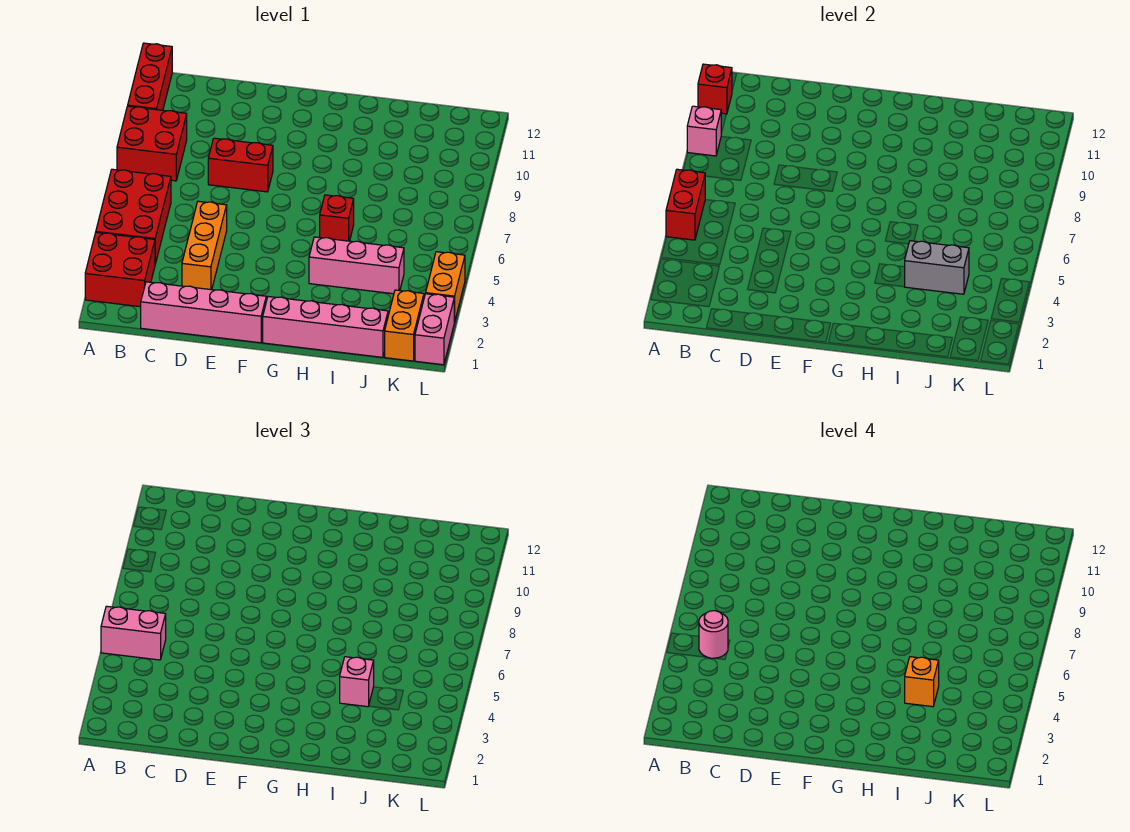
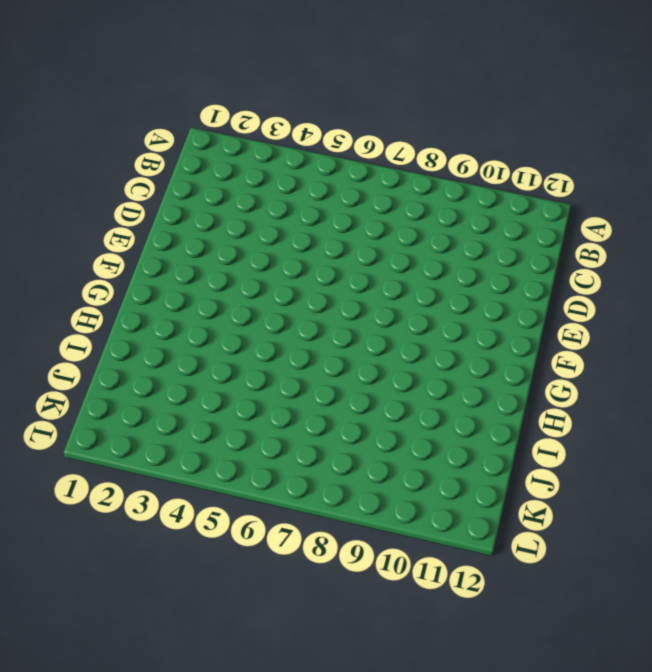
none -> red brick A2:B3 level 1
none -> red brick A4:B6 level 1
none -> red brick A8:B9 level 1

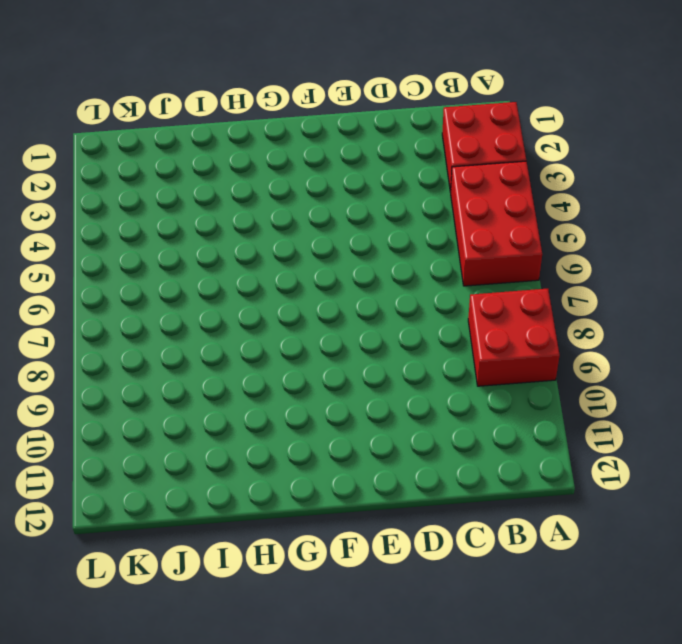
none -> red brick A10:A12 level 1
none -> pink brick C1:F1 level 1
none -> orange brick D3:D5 level 1

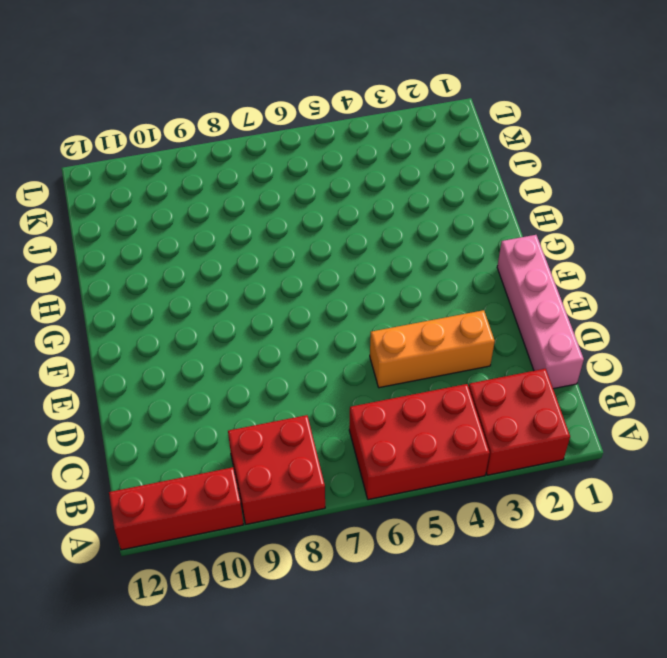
none -> red brick D8:E8 level 1
none -> pink brick G1:J1 level 1
none -> pink brick H4:J4 level 1

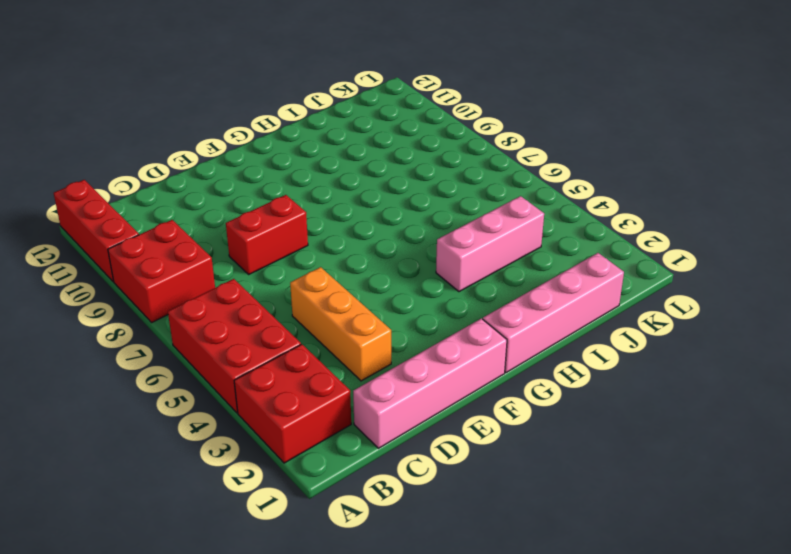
none -> red brick H6 level 1
none -> orange brick K1:K2 level 1
none -> pink brick L1:L2 level 1

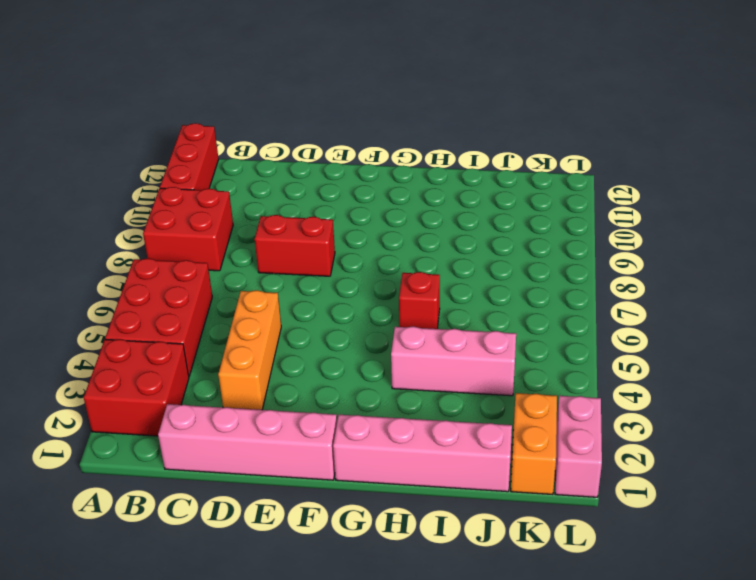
none -> orange brick L3:L4 level 1
none -> red brick A5:A6 level 2
none -> pink brick A9 level 2

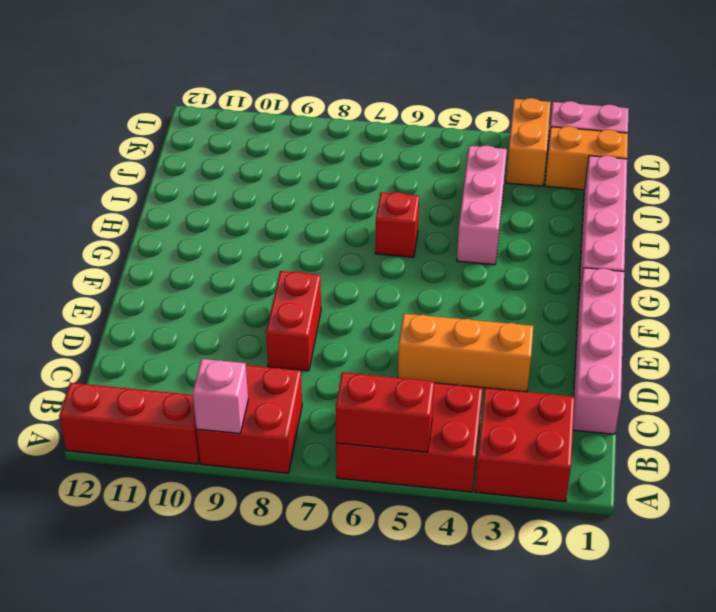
orange brick K3:L3 level 1 -> orange brick L3:L4 level 1
none -> red brick A11 level 2
none -> grey brick I4:J4 level 2
none -> pink brick A5:B5 level 3

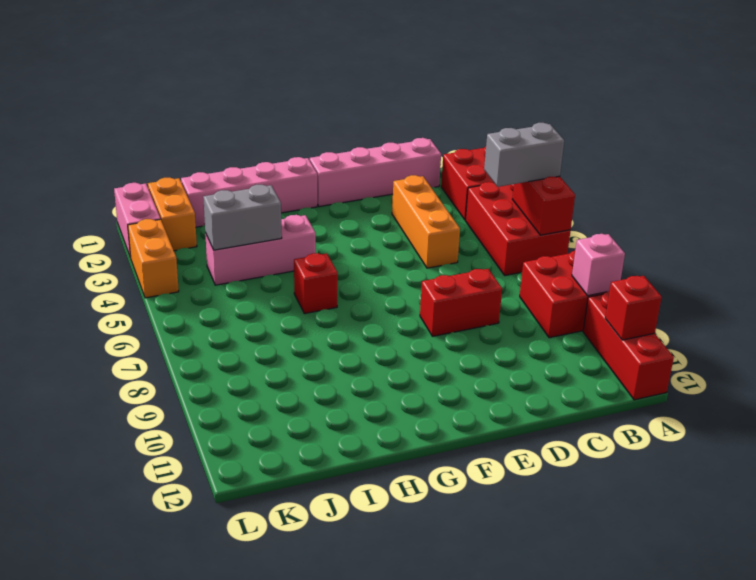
grey brick A5:B5 level 3 -> pink brick A5:B5 level 3
none -> pink brick I4 level 3
none -> pink round brick B5 level 4
none -> orange brick I4 level 4

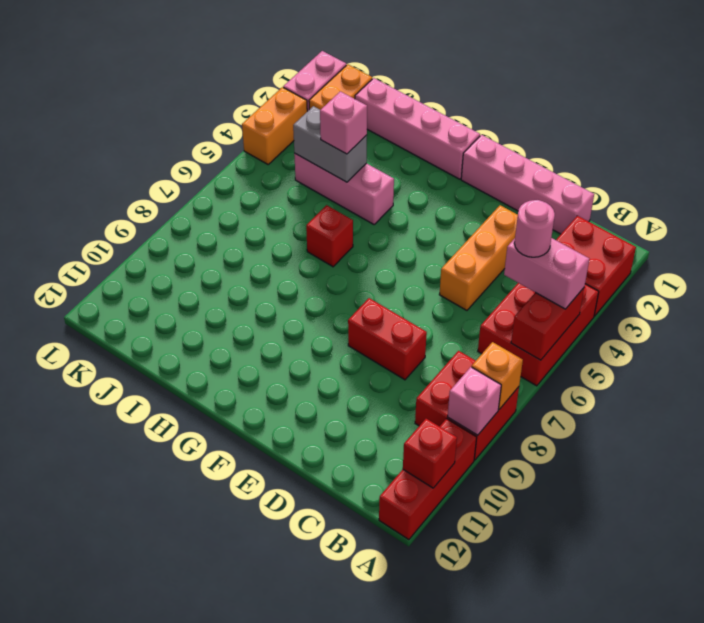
orange brick A8 level 2 -> orange brick I4 level 4

